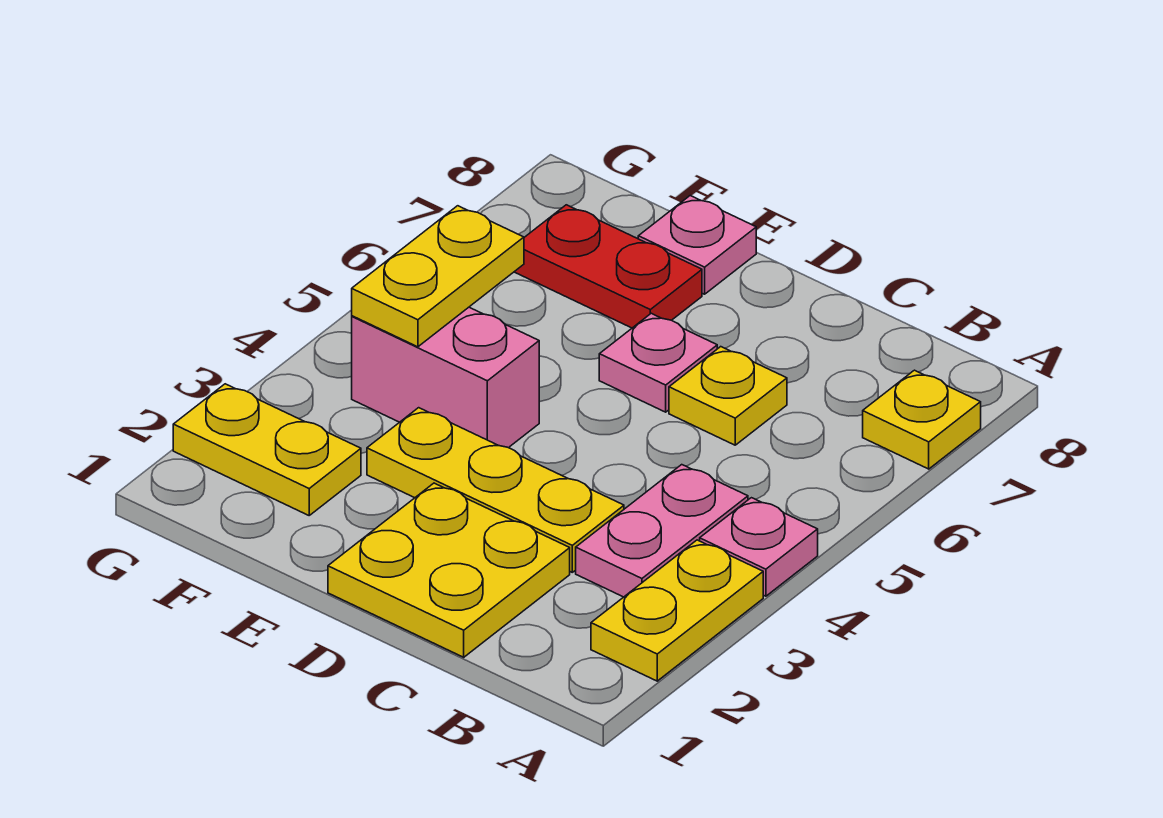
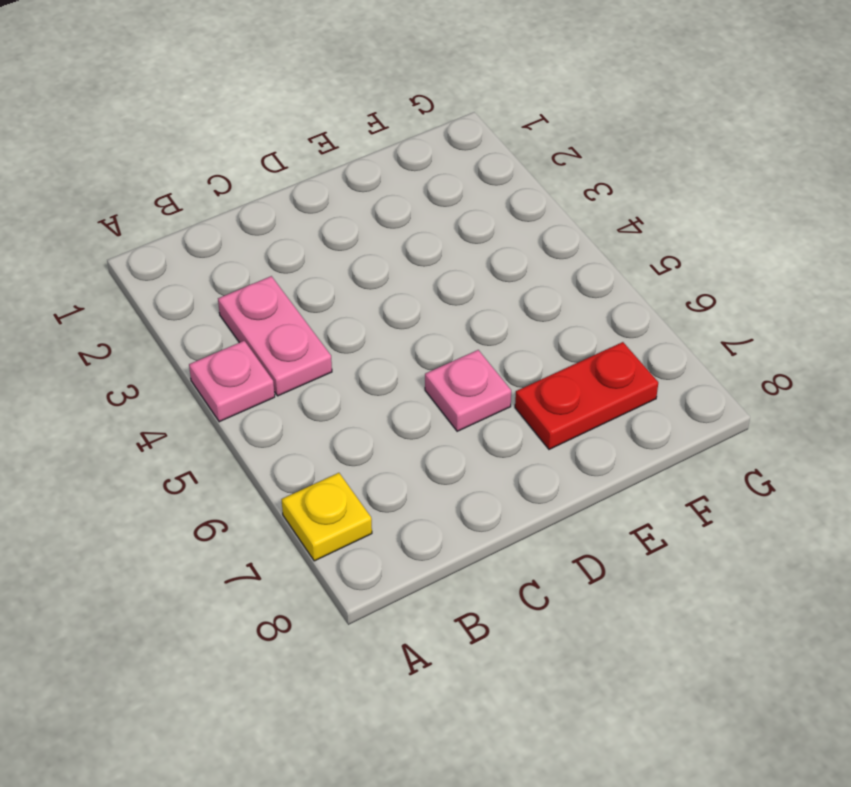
none -> yellow plate A2:A3 level 1
none -> yellow plate C1:D2 level 1
none -> yellow plate C3:E3 level 1

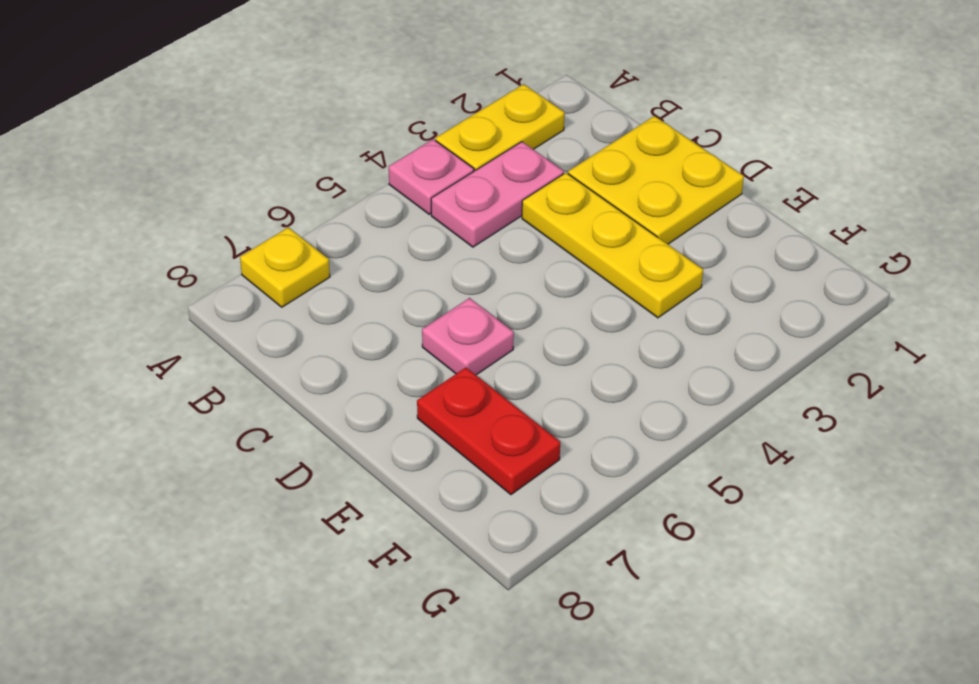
none -> yellow plate C6 level 1
none -> pink brick E4:F4 level 1
none -> pink plate E8 level 1

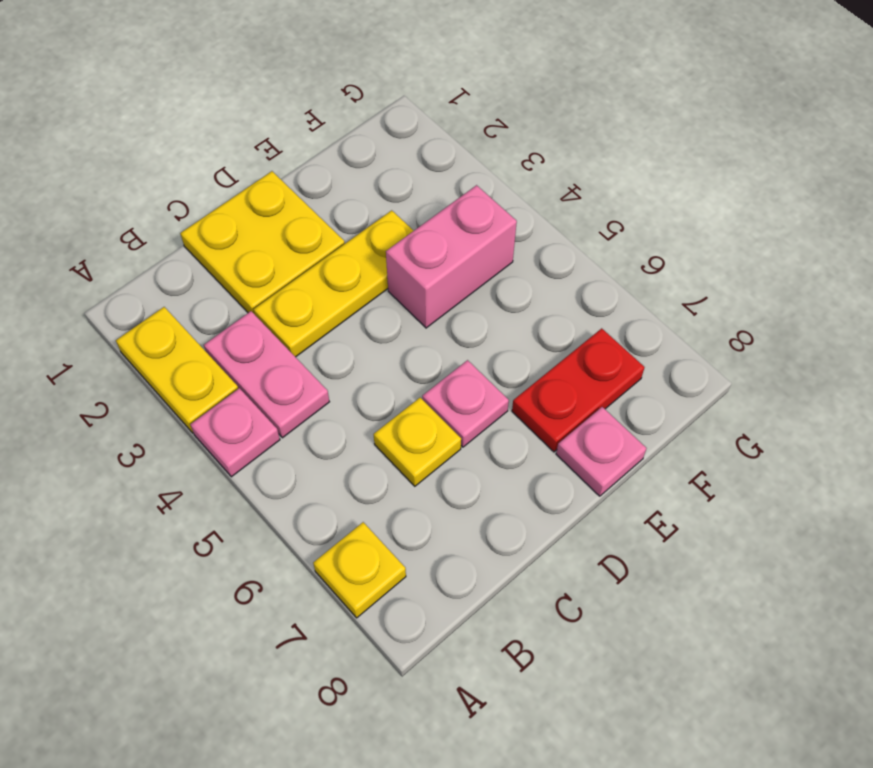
none -> yellow plate F2:G2 level 1
none -> yellow plate F4:F5 level 2

